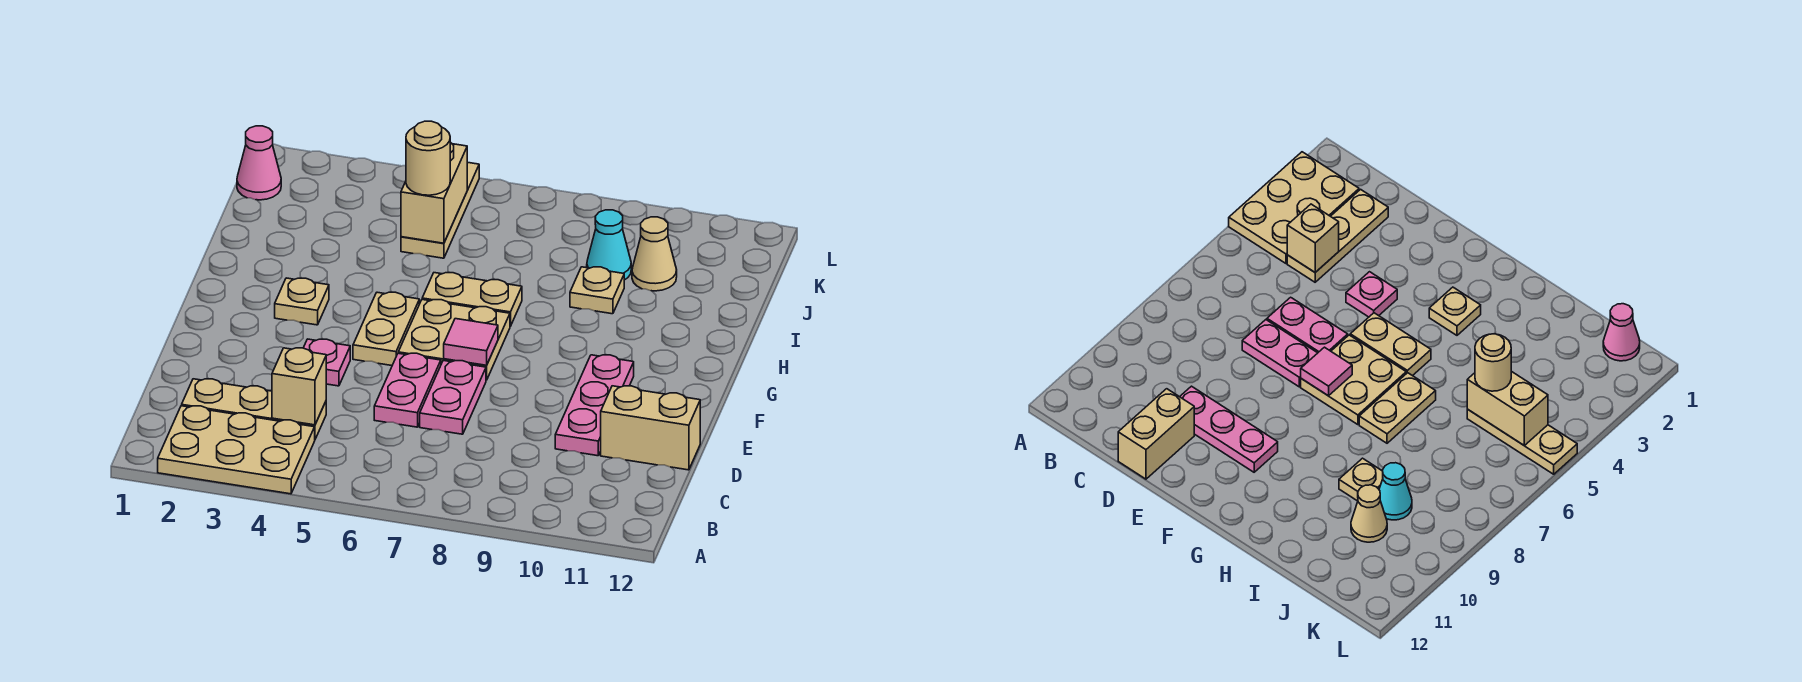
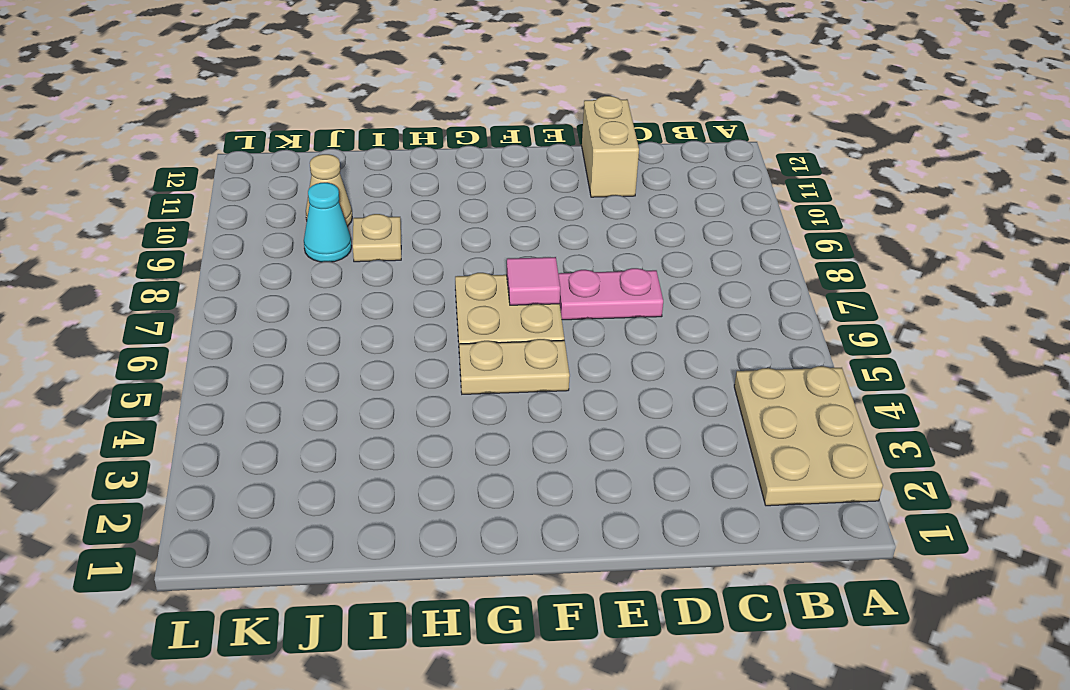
none -> tan plate C2:C4 level 1
none -> pink plate D6:E6 level 1
none -> pink plate D10:F10 level 1

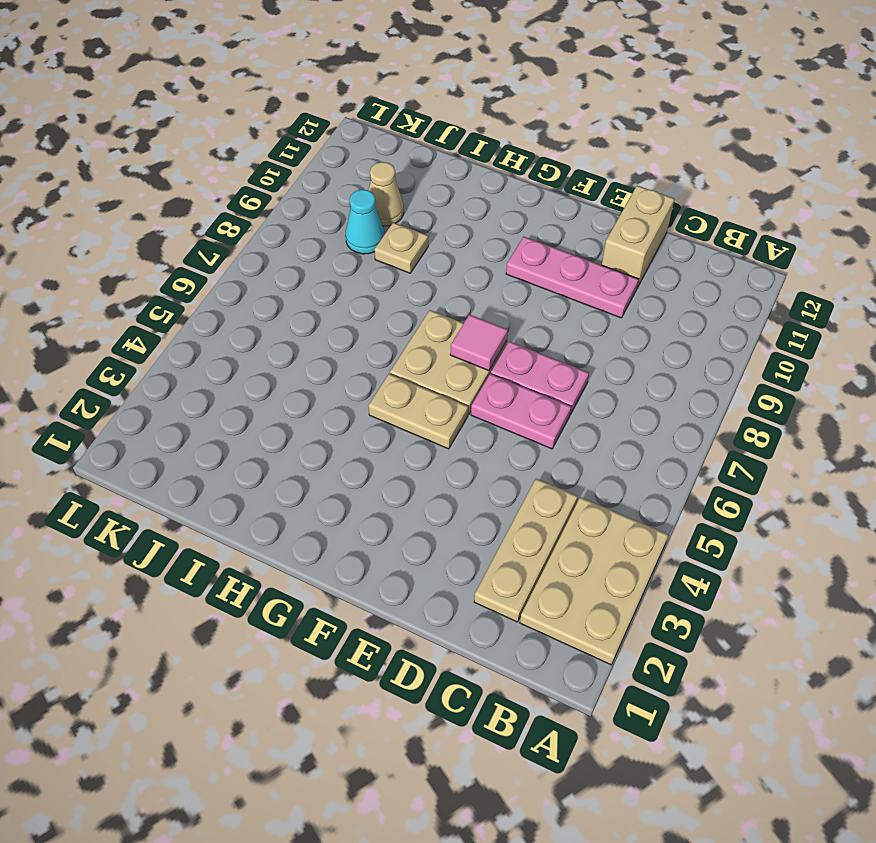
none -> pink plate E4 level 1
none -> tan plate G3 level 1
none -> tan plate H6:H7 level 1

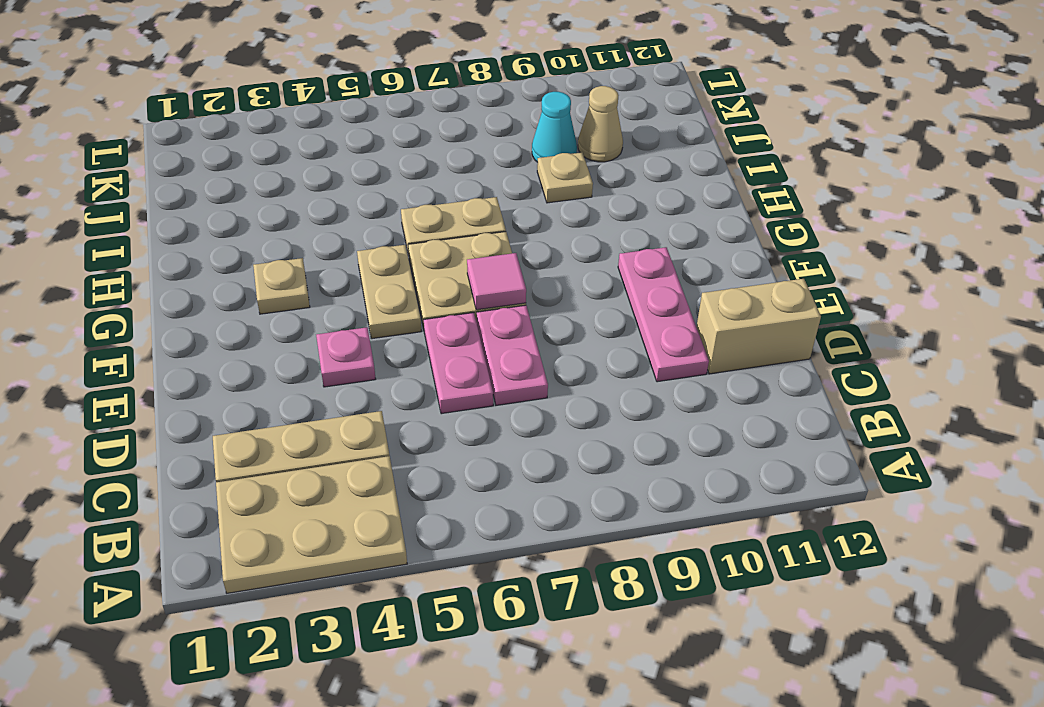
none -> tan plate J5:L5 level 1
none -> pink cone K1 level 1
none -> tan brick C4 level 2

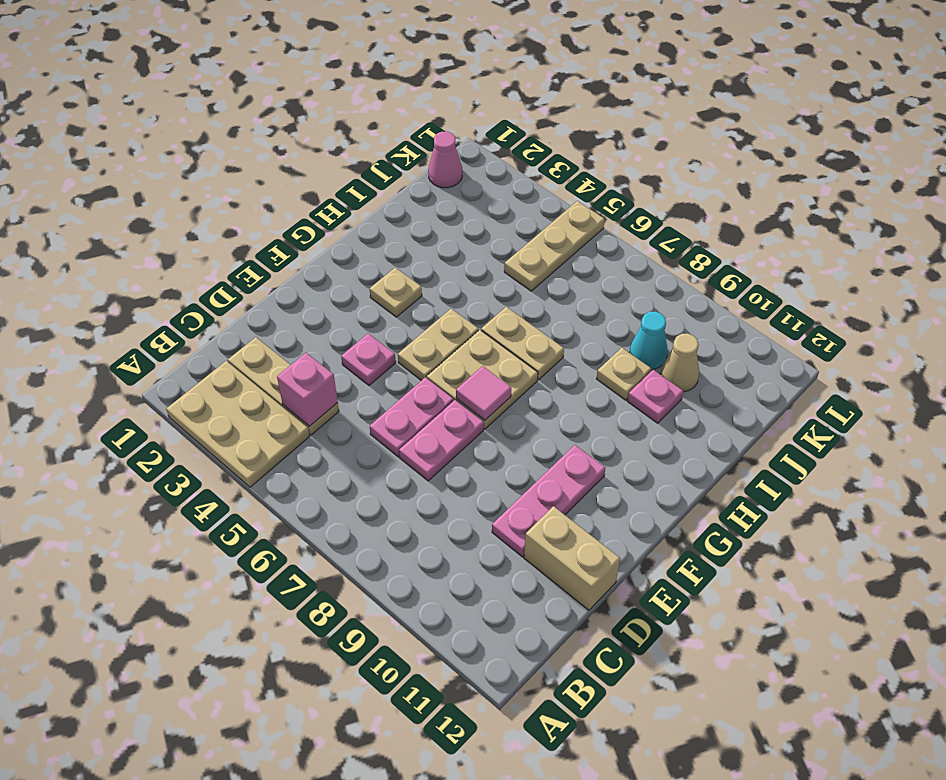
pink brick C4 level 2 -> tan brick C4 level 2
pink plate I10 level 1 -> none
none -> tan brick J5:K5 level 2
none -> tan round brick J5 level 3

